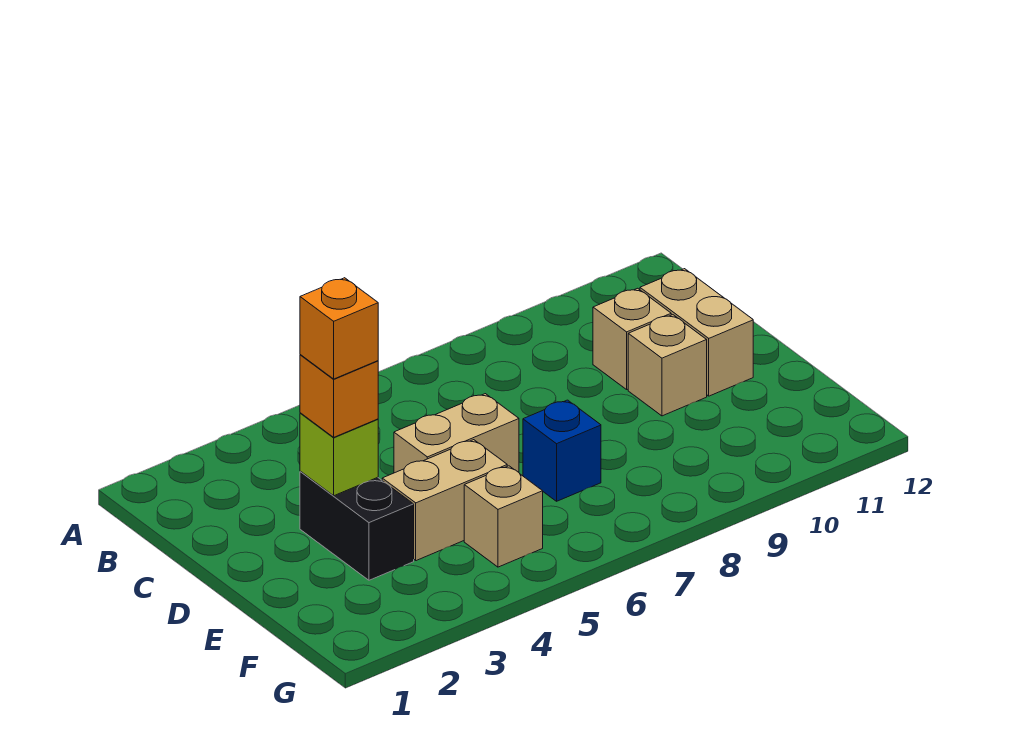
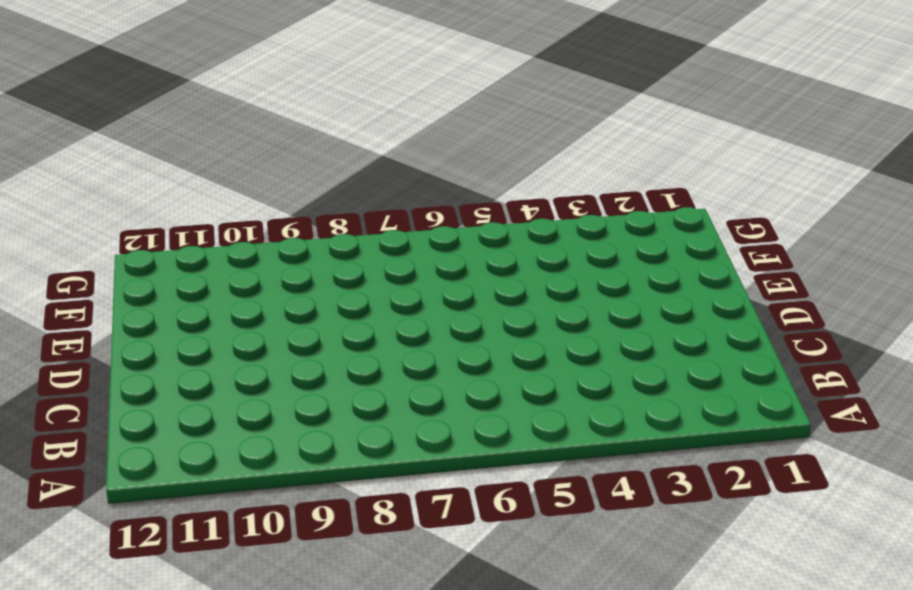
none -> tan brick C10 level 1
none -> tan brick C11:D11 level 1

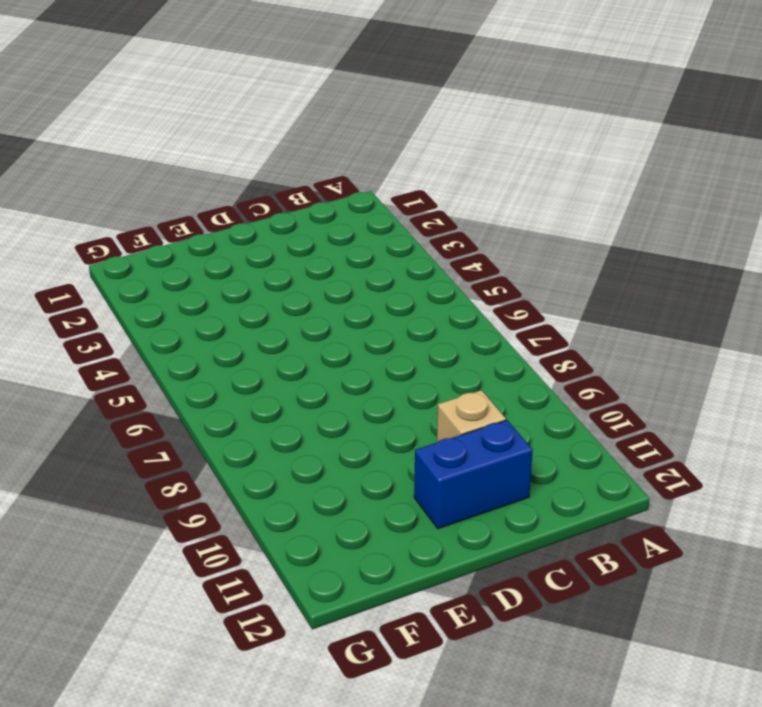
blue brick C11:D11 level 1 -> tan brick C11:D11 level 1
none -> black brick D3:E3 level 1
none -> tan brick D5:D6 level 1

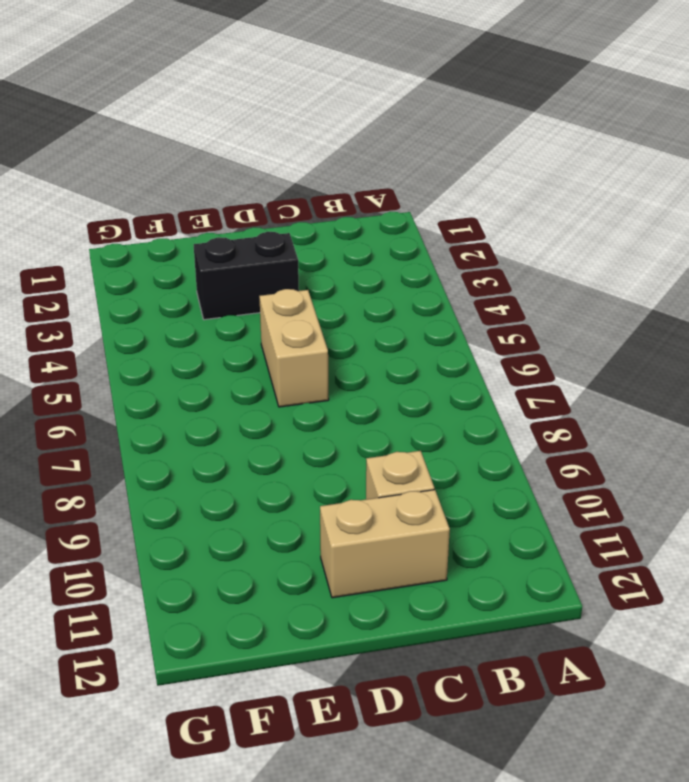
none -> tan brick D10 level 1
none -> tan brick E4:E5 level 1

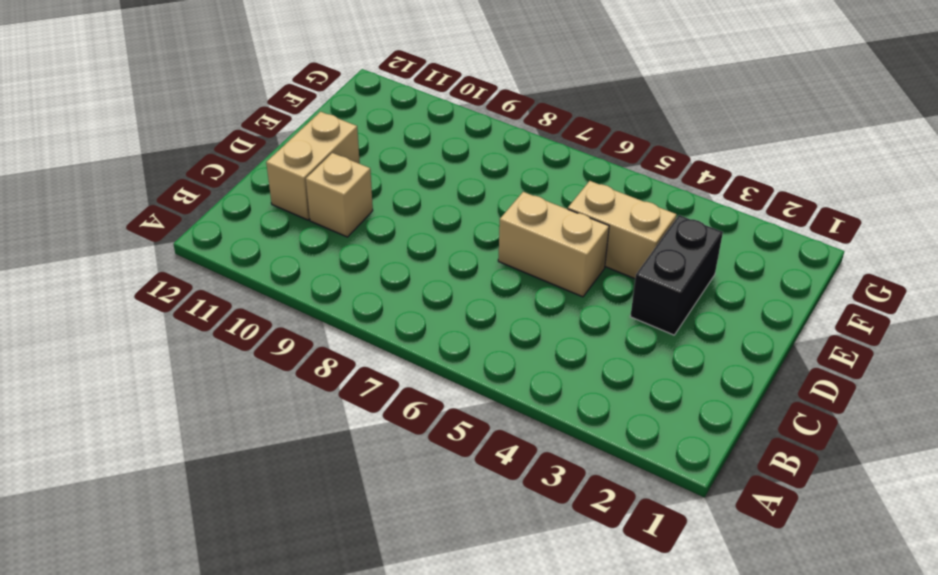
none -> tan brick D10 level 1
none -> blue brick E7 level 1

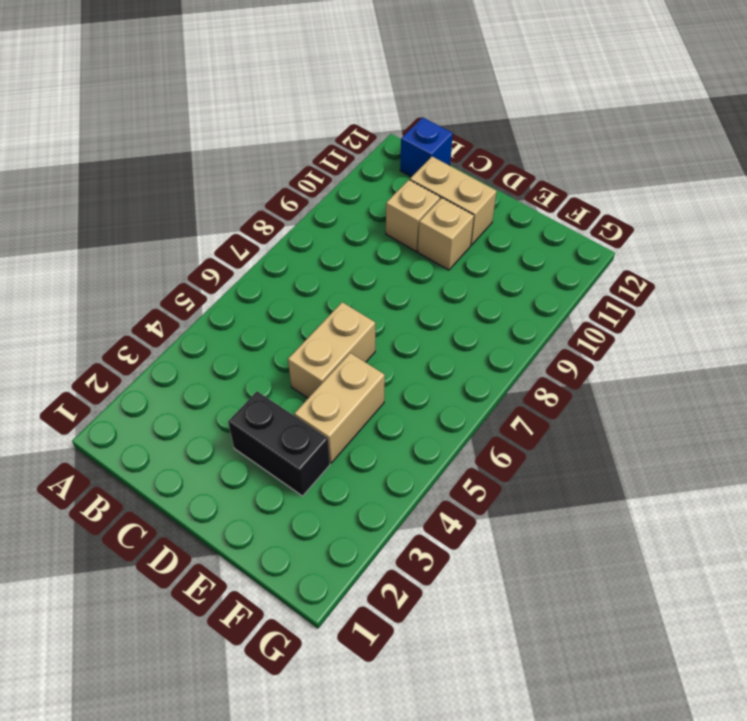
blue brick B12 level 1 -> blue brick E7 level 1
none -> tan brick F5 level 1
none -> lime brick D3 level 2

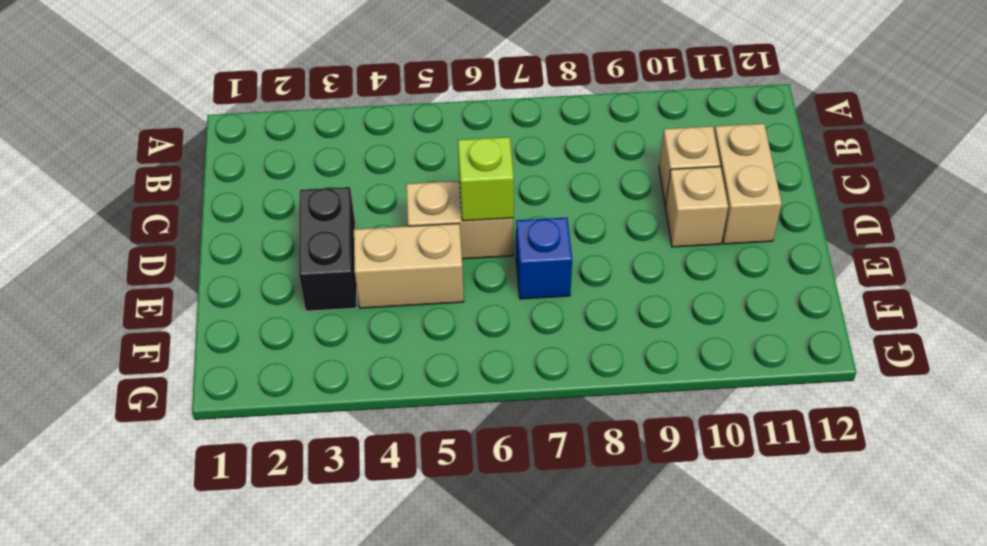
lime brick D6 level 2 -> lime brick D3 level 2
none -> tan brick F5 level 1
none -> orange brick D3 level 3

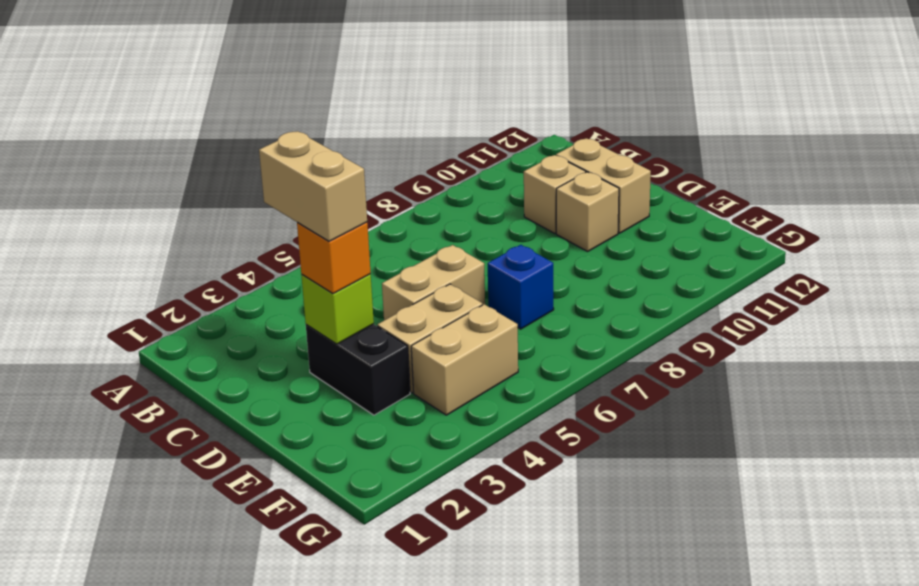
tan brick C3:D3 level 4 -> orange brick D3 level 4
tan brick F4:F5 level 1 -> tan brick F5 level 1

